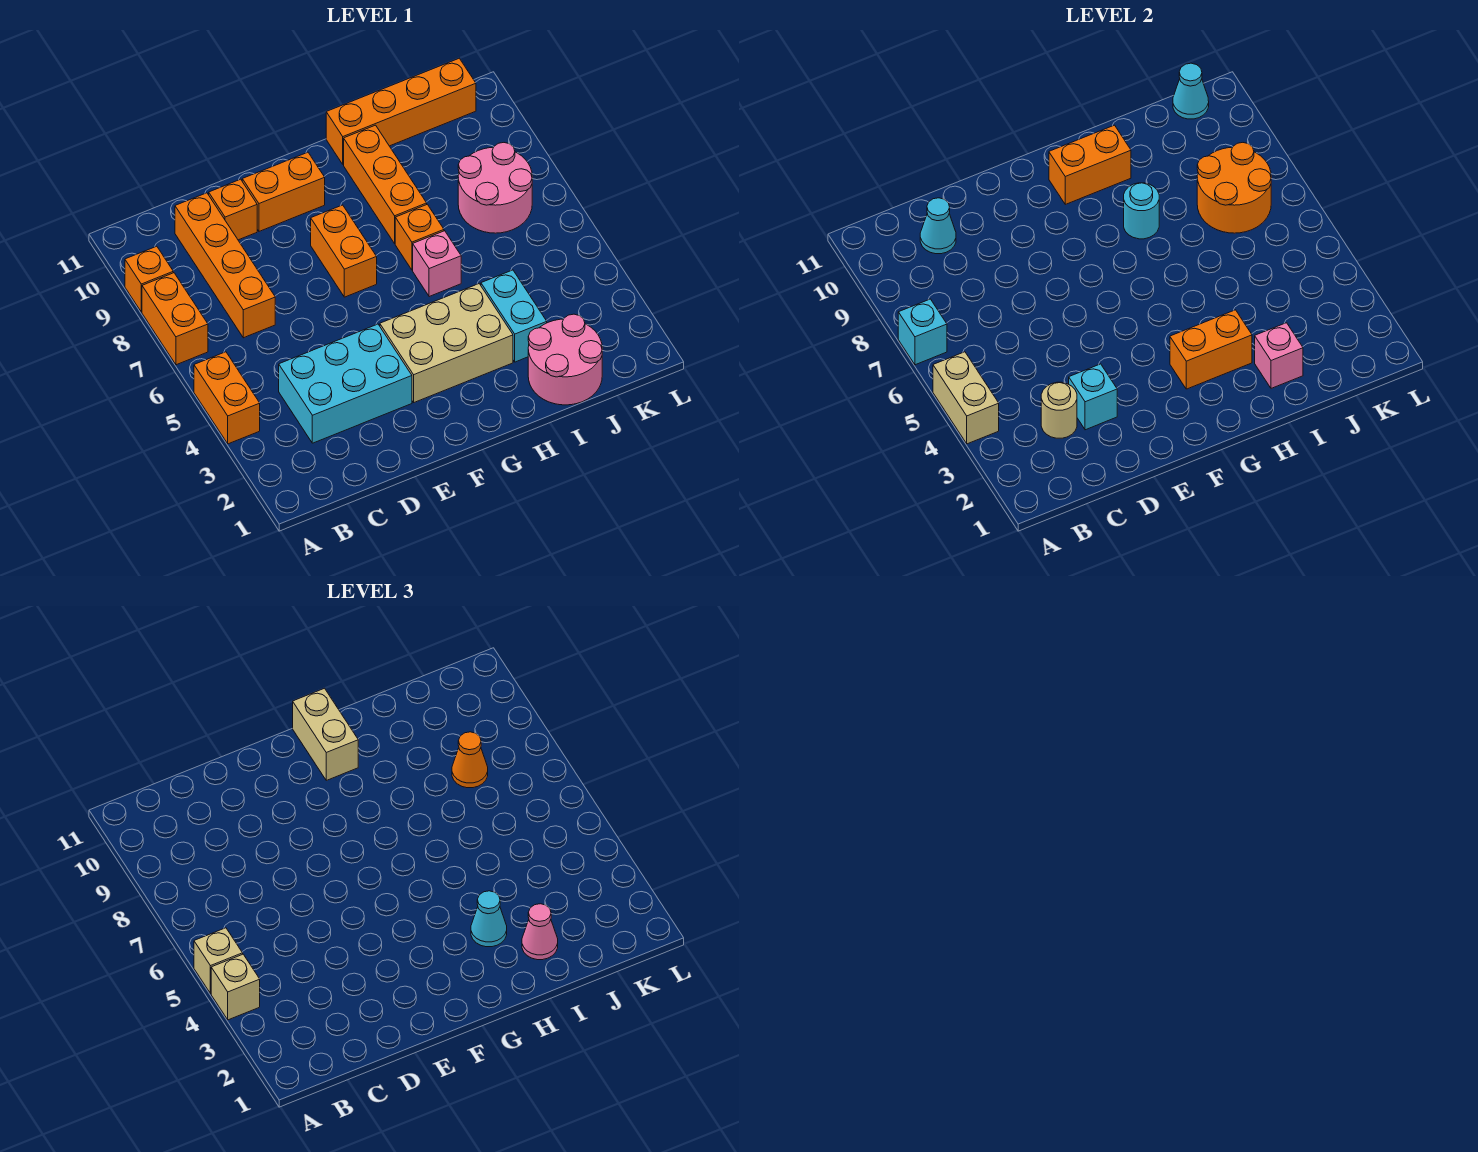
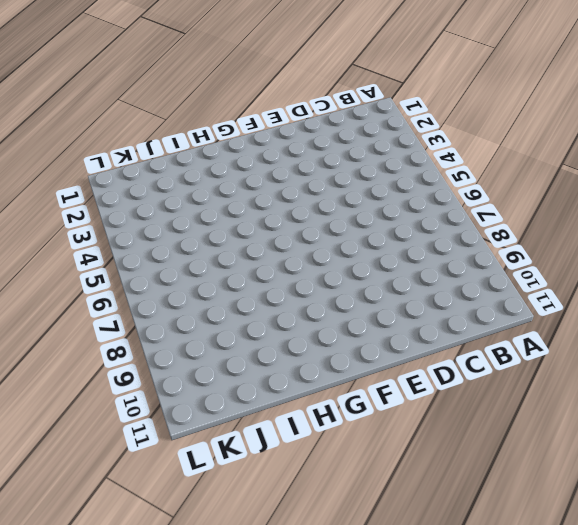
none -> orange brick A4:A5 level 1
none -> orange brick A7:A8 level 1
none -> orange brick A9 level 1
none -> cyan brick C3:E4 level 1

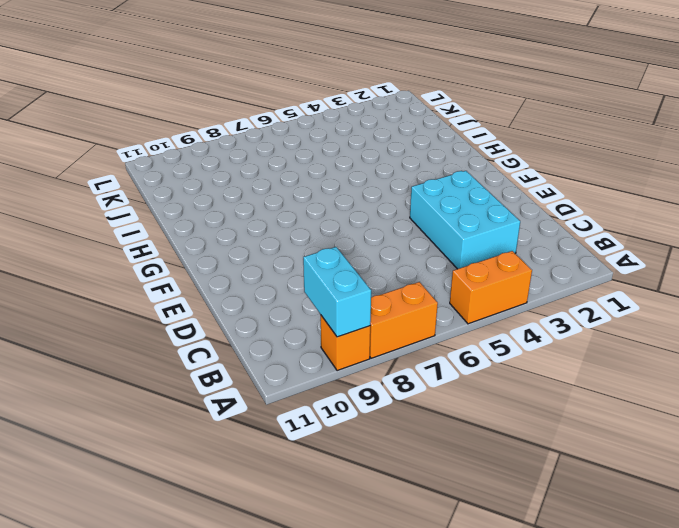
cyan brick A9:B9 level 2 -> cyan brick I3:I4 level 1
none -> orange brick C7:C10 level 1
none -> orange brick D10 level 1
none -> orange brick E10:F10 level 1
none -> tan brick F3:H4 level 1

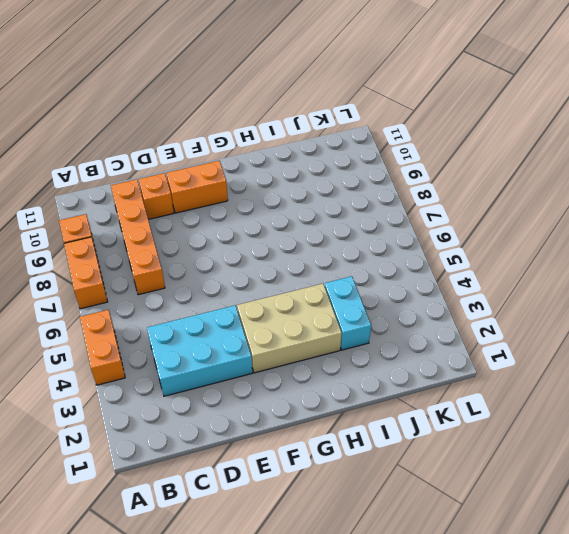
none -> orange brick F7:F8 level 1
none -> pink brick H6 level 1
none -> orange brick H7 level 1
none -> orange brick H8:H10 level 1

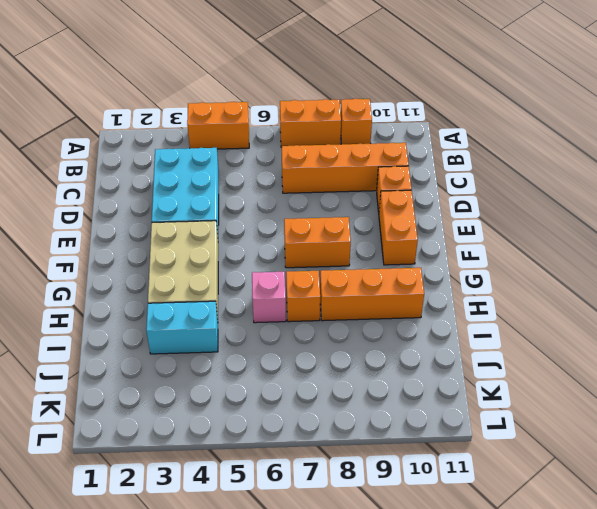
none -> orange brick H11:K11 level 1
none -> pink round brick I1:J2 level 1
none -> pink round brick J7:K8 level 1
none -> tan brick A4:A5 level 2

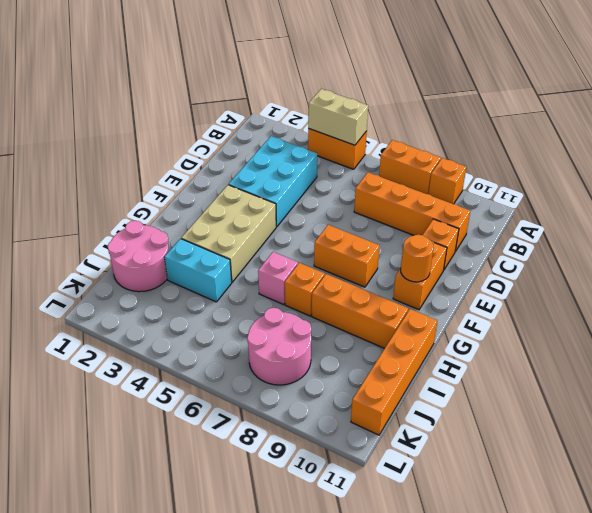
orange round brick F10 level 2 -> none
none -> cyan brick A7 level 2
none -> tan round brick C3 level 2
none -> cyan cone C10 level 2
none -> cyan brick D3 level 2

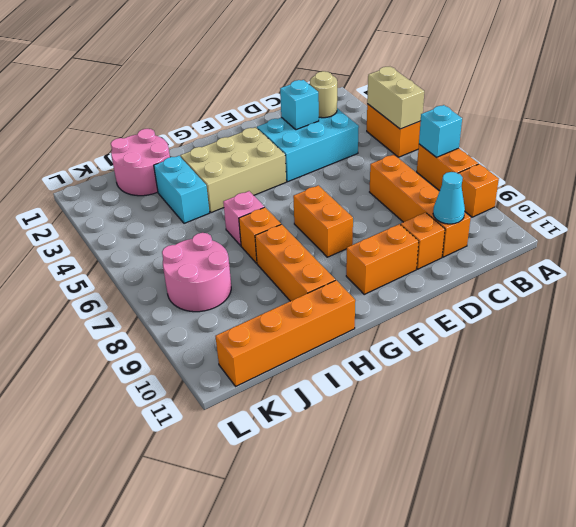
none -> orange brick G3:H3 level 2
none -> orange brick G10:H10 level 2
none -> cyan round brick H8 level 2
none -> pink brick I2 level 2

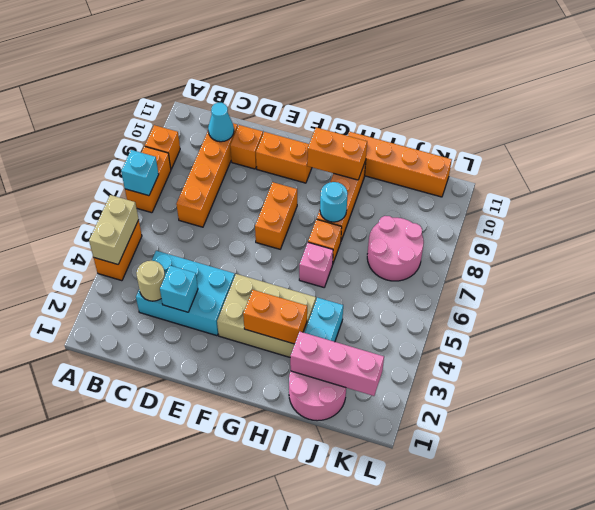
pink brick I2:K2 level 2 -> pink brick I2 level 2
none -> orange round brick J7:K8 level 2
none -> cyan cone K11 level 2
none -> tan brick A4 level 3
none -> tan brick A5 level 3

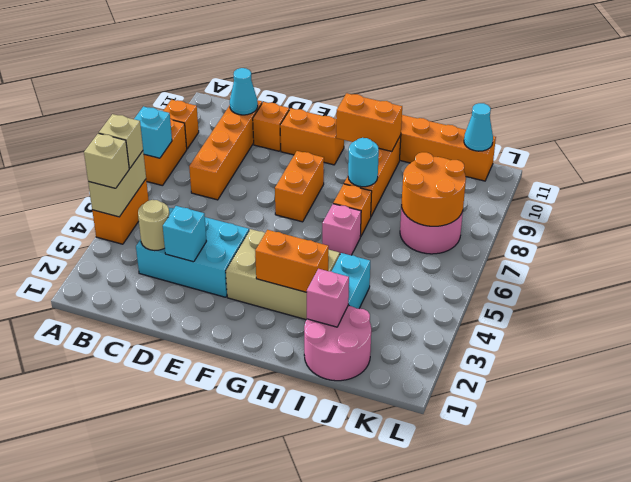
none -> tan brick G10:G11 level 3
none -> cyan cone H3 level 3
none -> pink cone I2 level 3
none -> orange cone J8 level 3

